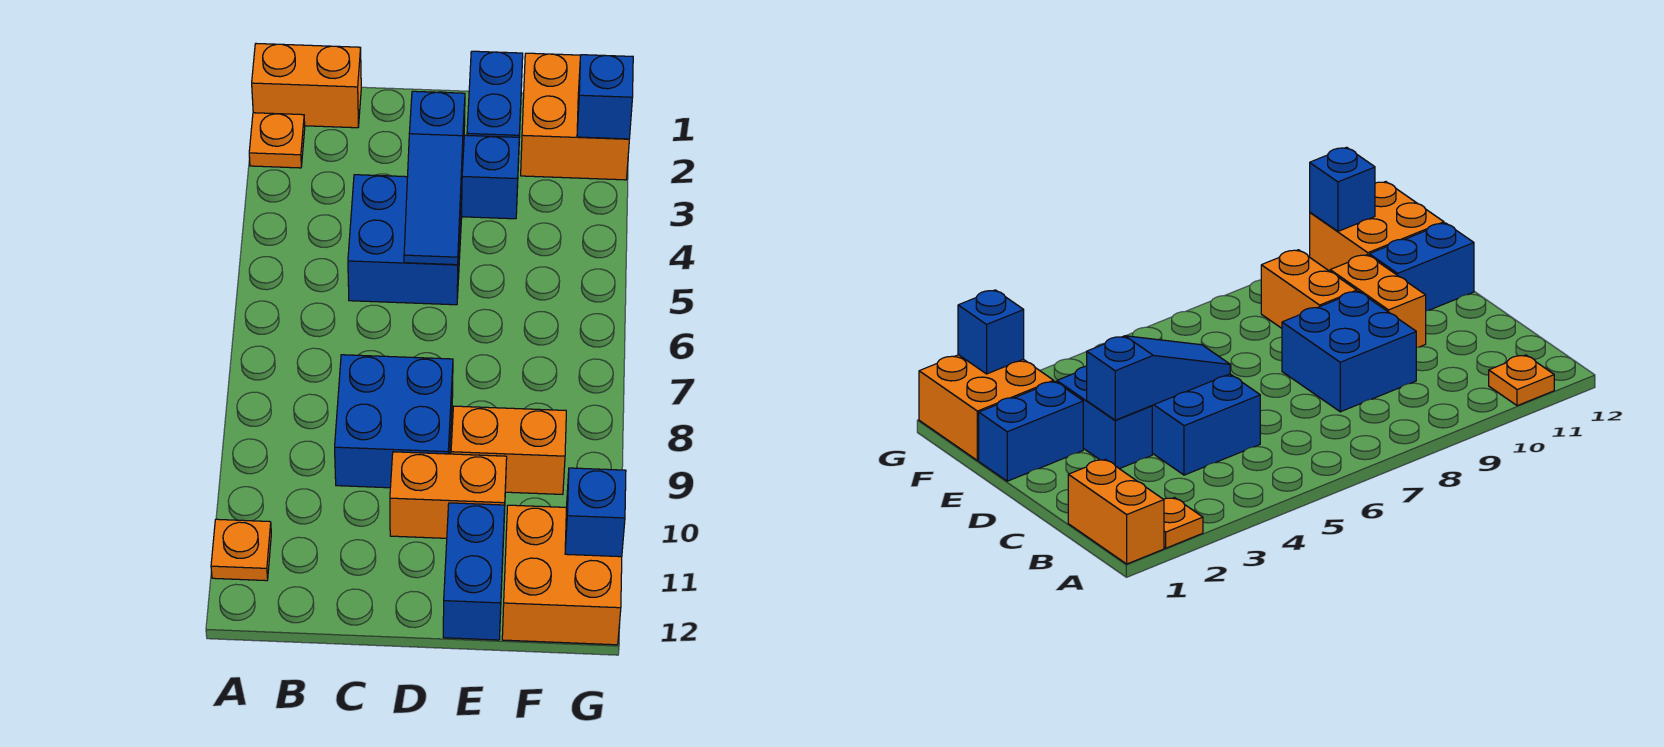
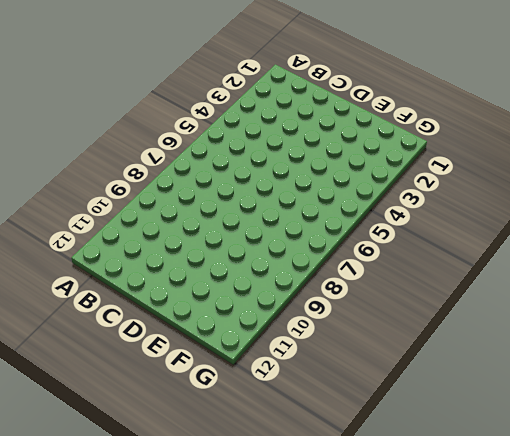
none -> orange brick A1:B1 level 1
none -> orange plate A2 level 1
none -> orange plate A11 level 1

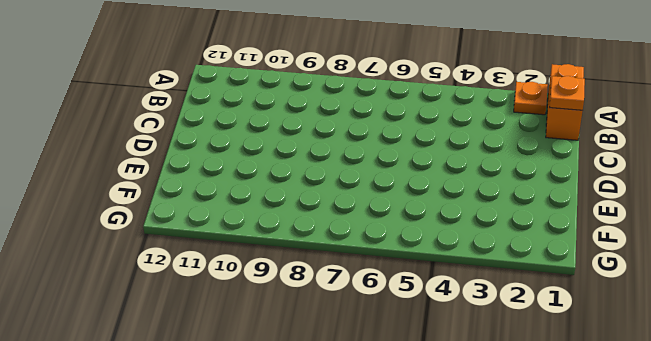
orange plate B1 level 2 -> orange plate A11 level 1
none -> blue brick C4:D5 level 1
none -> blue brick C8:D9 level 1
none -> blue brick D3:E3 level 1

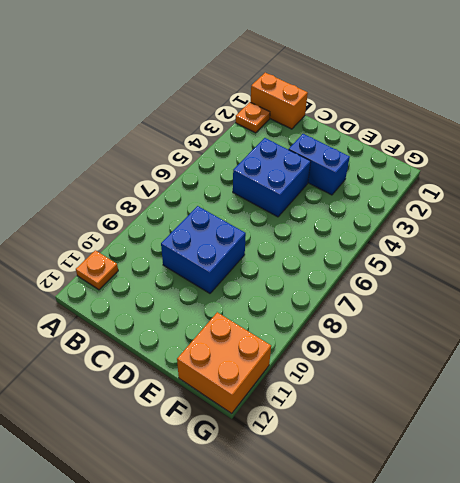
none -> orange brick D10:E10 level 1
none -> blue brick E1:E2 level 1
none -> orange brick E9:F9 level 1

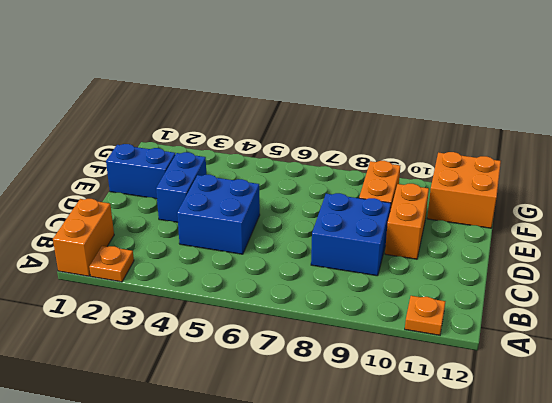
none -> blue brick E11:E12 level 1
none -> orange brick F1:G2 level 1
none -> blue slope D3:D5 level 2 top 3

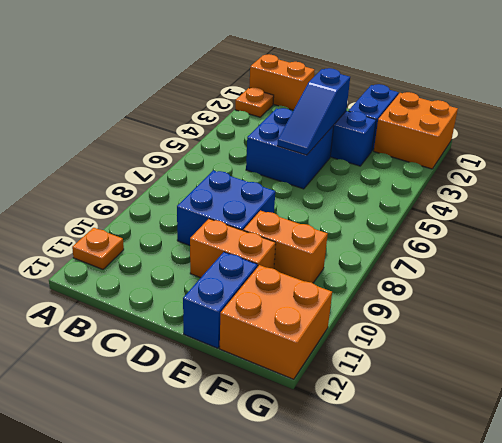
none -> blue brick G2 level 2
none -> blue brick G11 level 2

